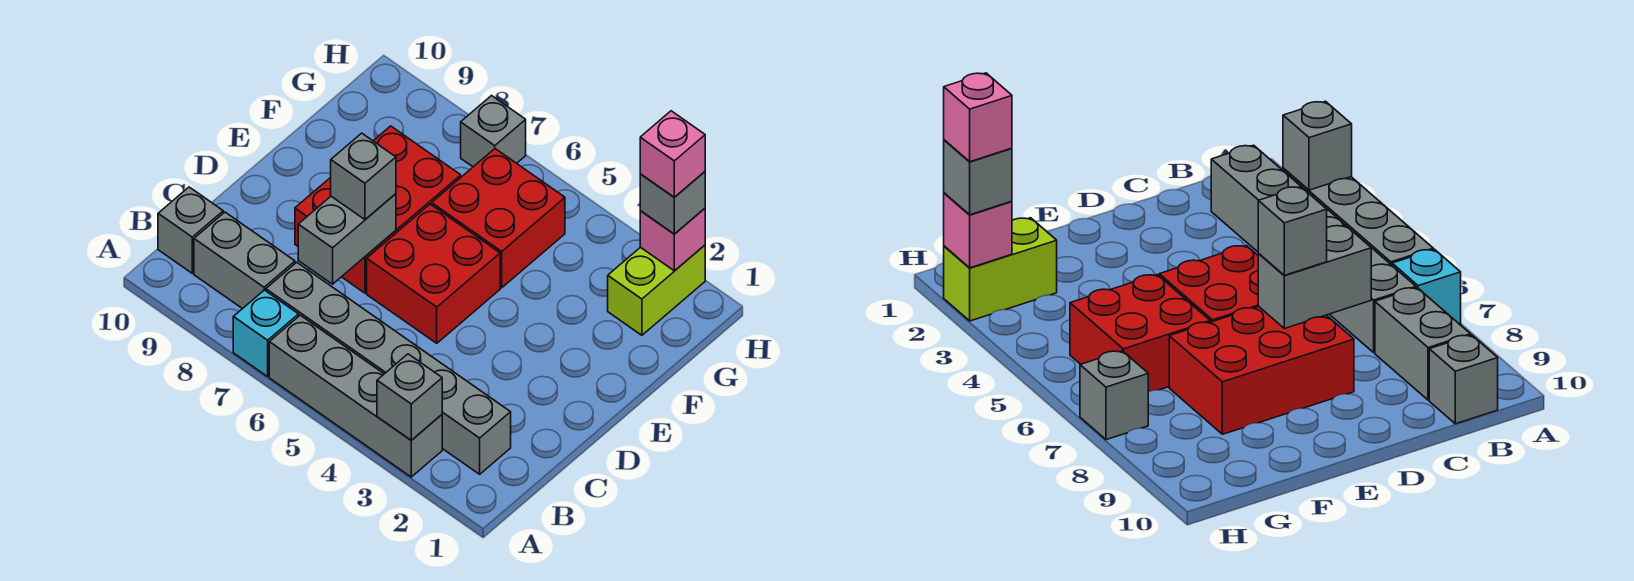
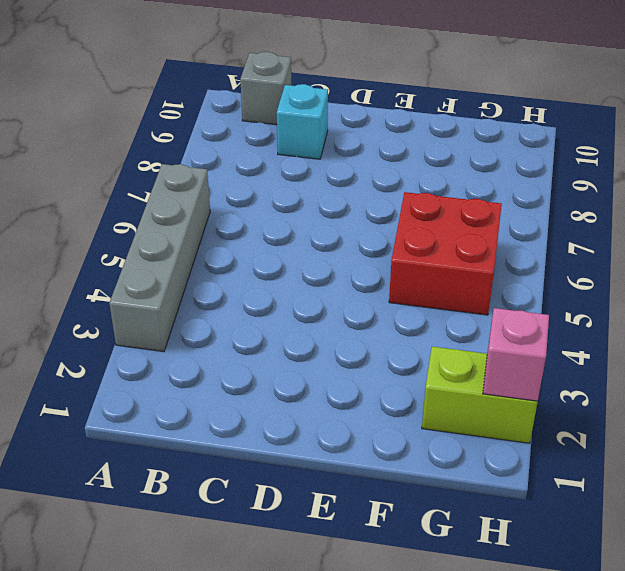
cyan brick C9 level 1 -> cyan brick A7 level 1
none -> grey brick B2:B7 level 1
none -> grey brick B8:B9 level 1
none -> red brick D5:E6 level 1

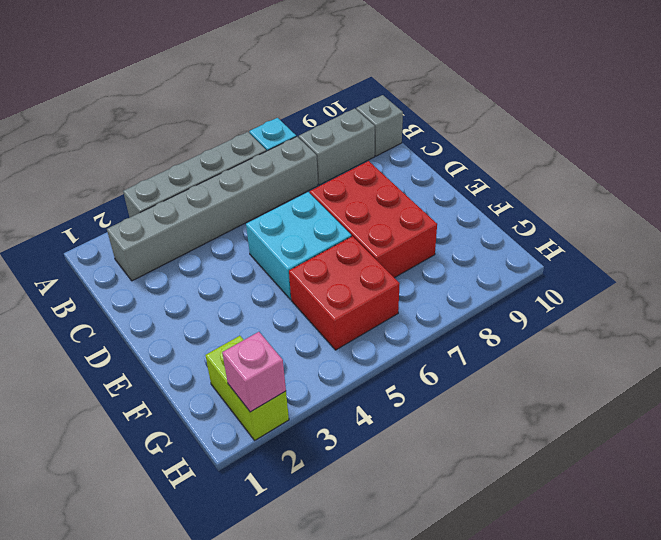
cyan brick D5:E6 level 1 -> red brick D5:E6 level 1
none -> grey brick H7 level 1
none -> grey brick A3 level 2
none -> grey brick C7:D7 level 2

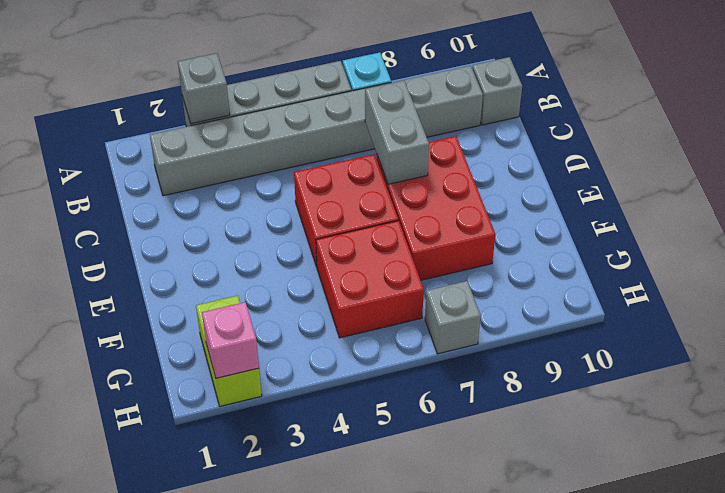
none -> grey brick D7 level 3
none -> grey brick H2 level 3
none -> pink brick H2 level 4

